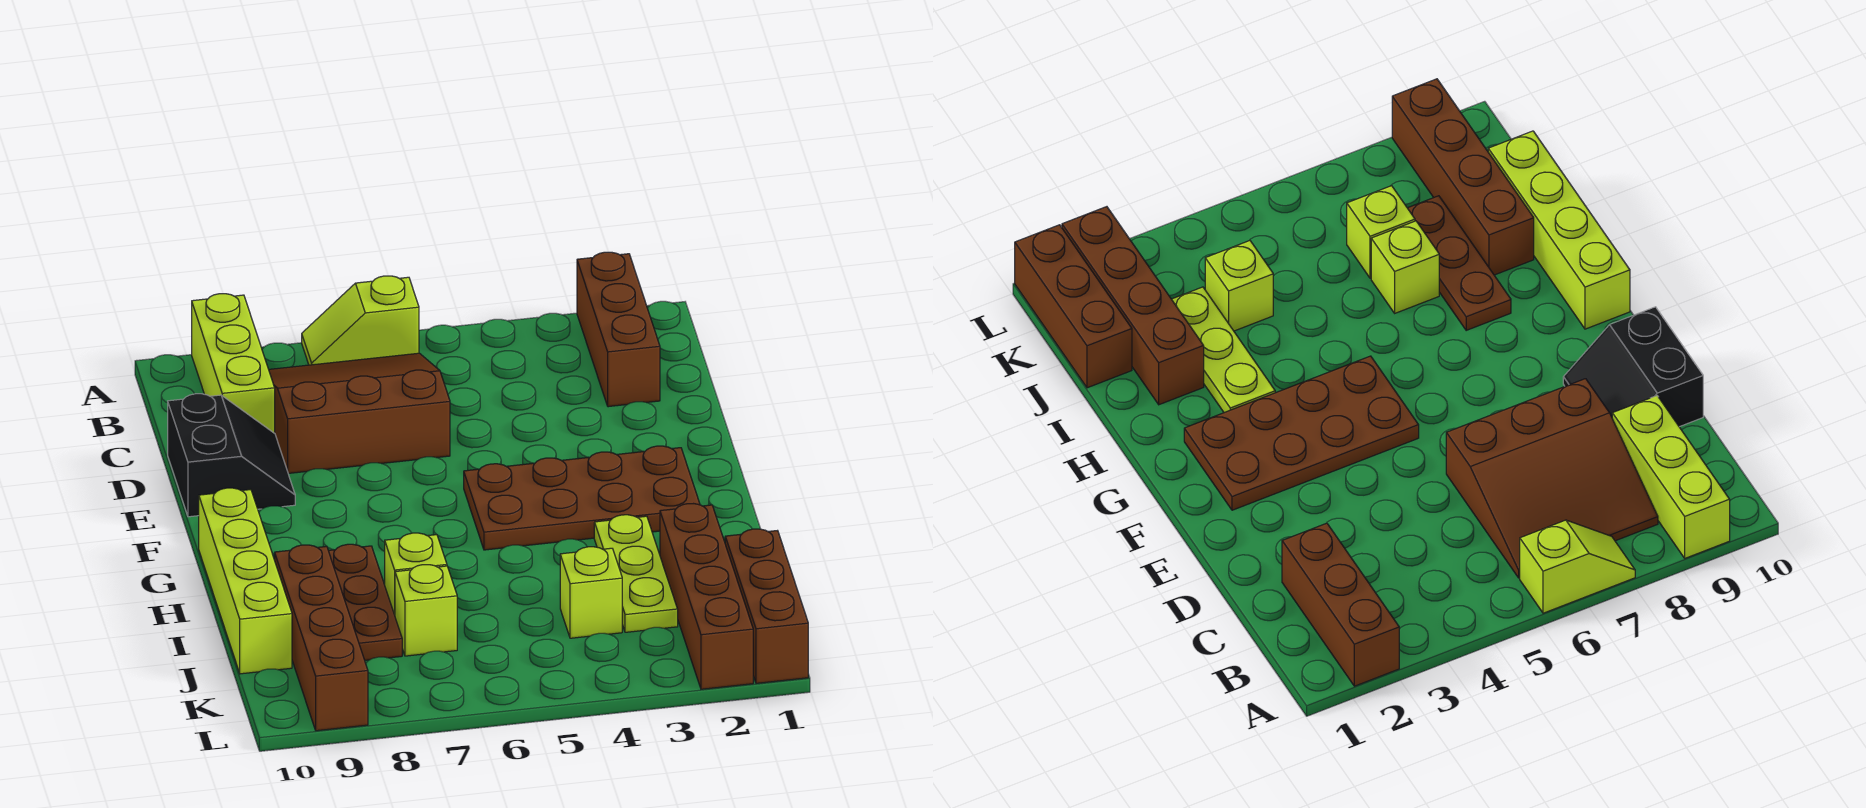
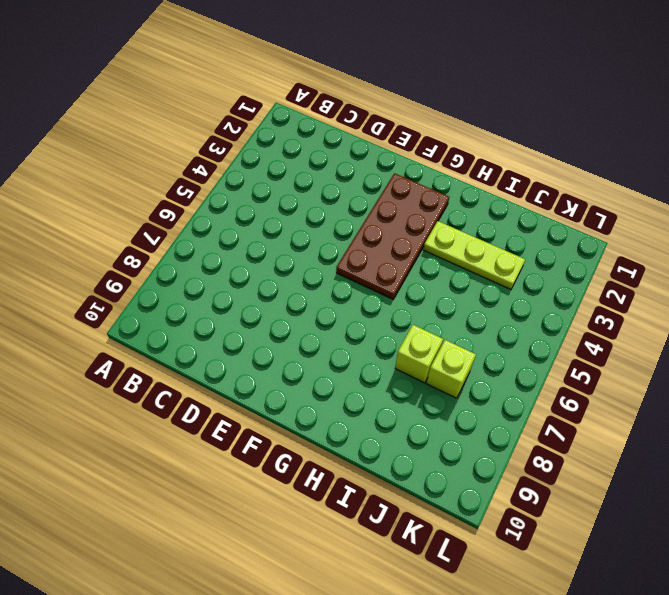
none -> brown brick A2:C2 level 1
none -> lime slope A6:A7 level 1 top 6
none -> lime brick A9:C9 level 1

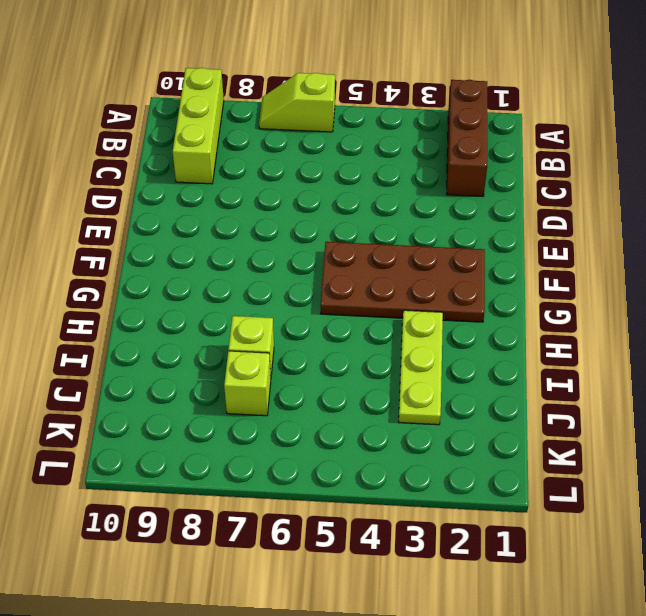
none -> brown slope B6:D8 level 1 top D
none -> black slope D9:E10 level 1 top 10
none -> lime brick G10:J10 level 1

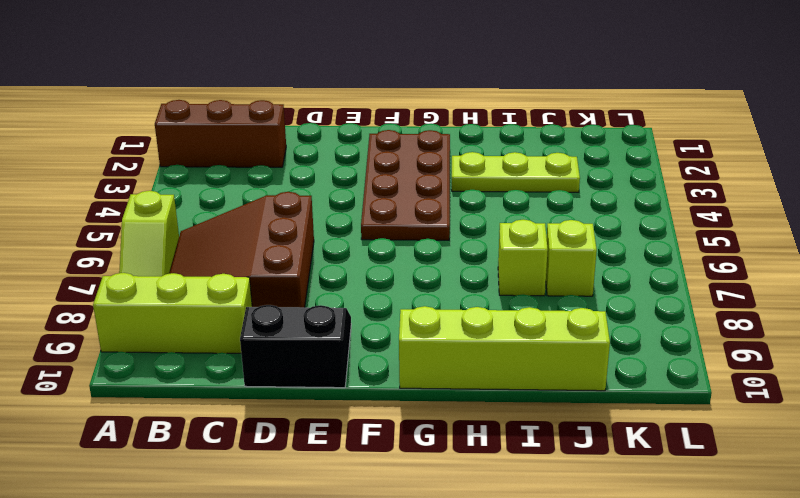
none -> brown plate H8:J8 level 1
none -> brown brick I2:L2 level 1
none -> brown brick I9:L9 level 1

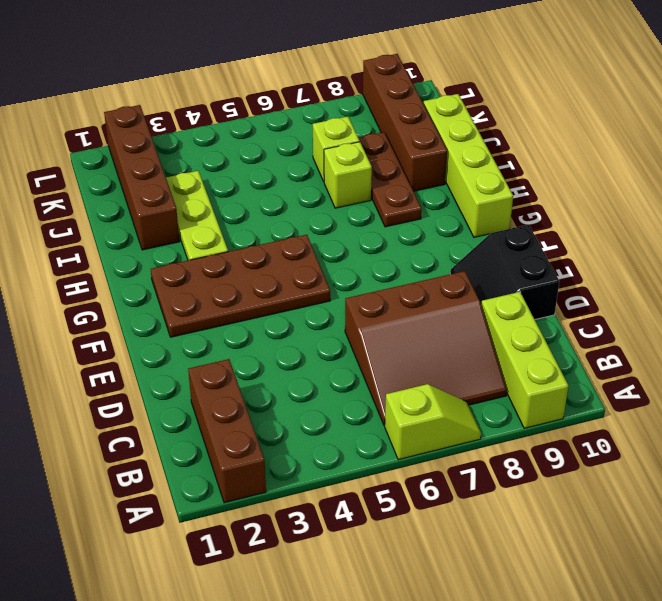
none -> brown brick J1:L1 level 1
none -> lime brick J4 level 1

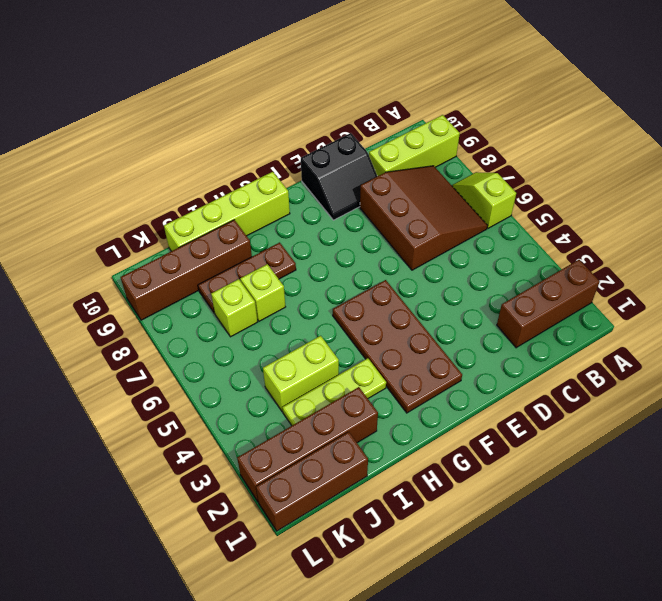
lime brick I4:J4 level 1 -> lime brick J4 level 1

